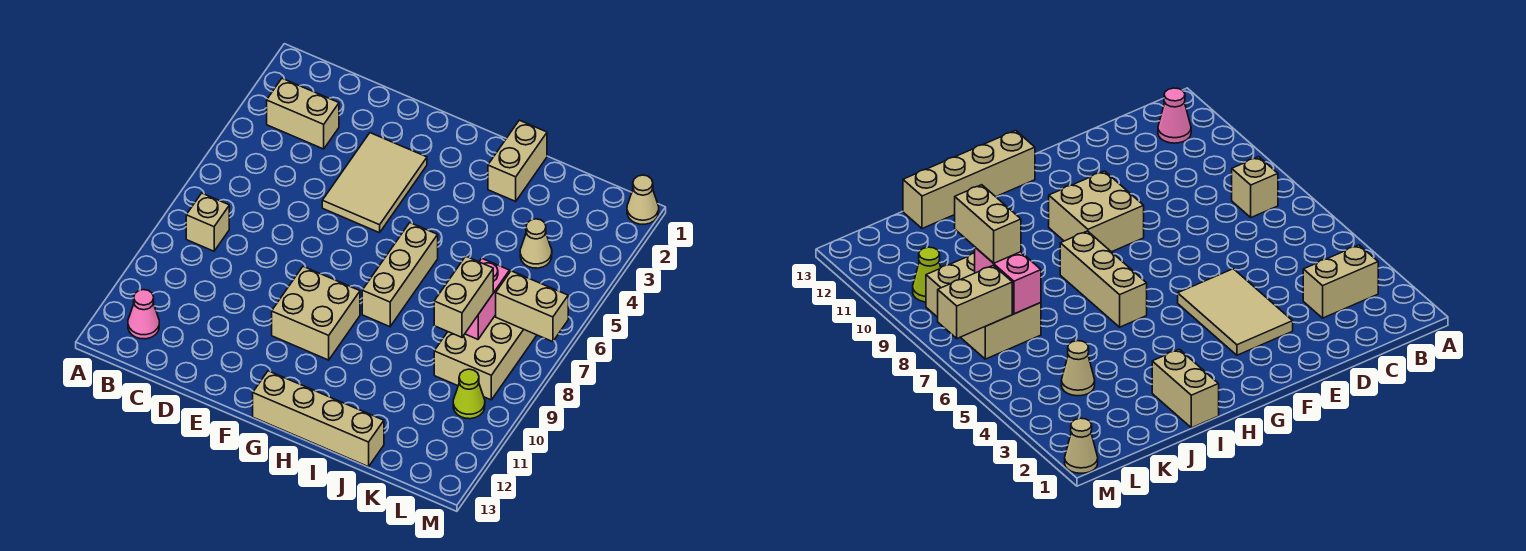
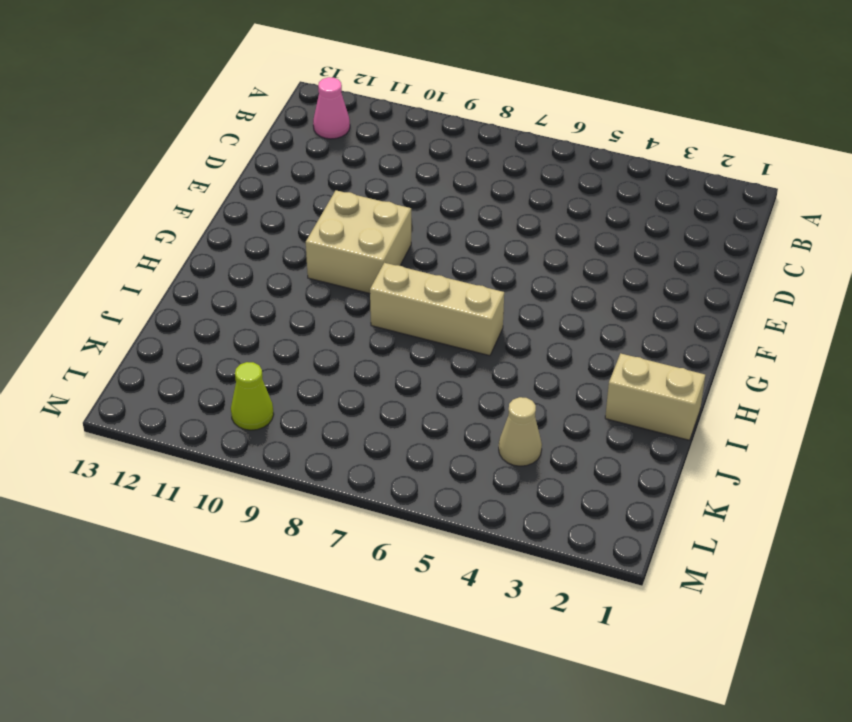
none -> tan brick B3:C3 level 1
none -> tan brick B8 level 1
none -> tan tile E3:F5 level 1

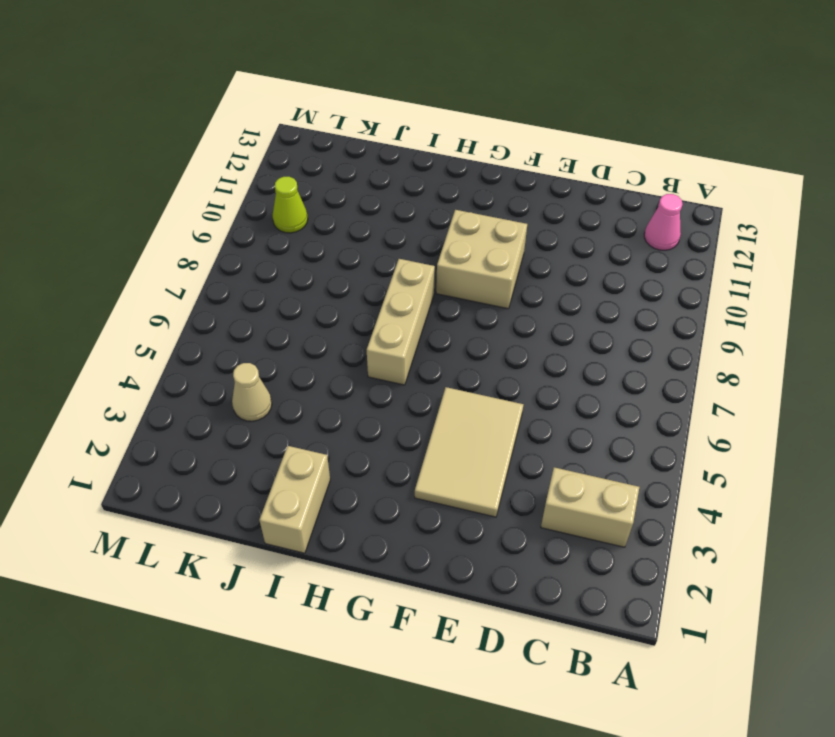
none -> tan brick B8 level 1
none -> tan brick G13:J13 level 1
none -> tan brick K7:L9 level 1

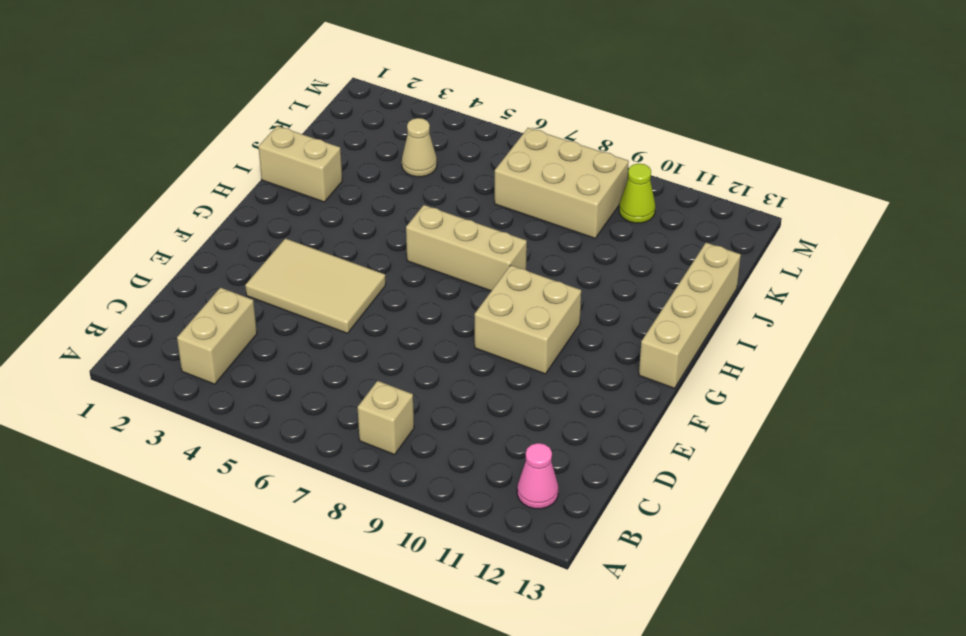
none -> tan cone M1 level 1
none -> pink brick K7:K8 level 2
none -> tan brick L7:M7 level 2

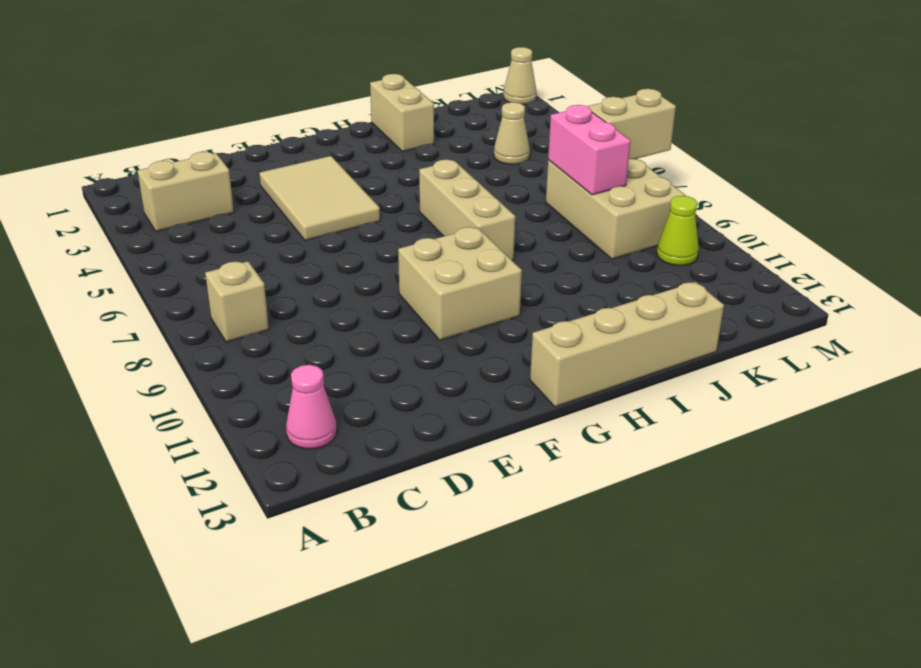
none -> tan brick K8:K9 level 3

